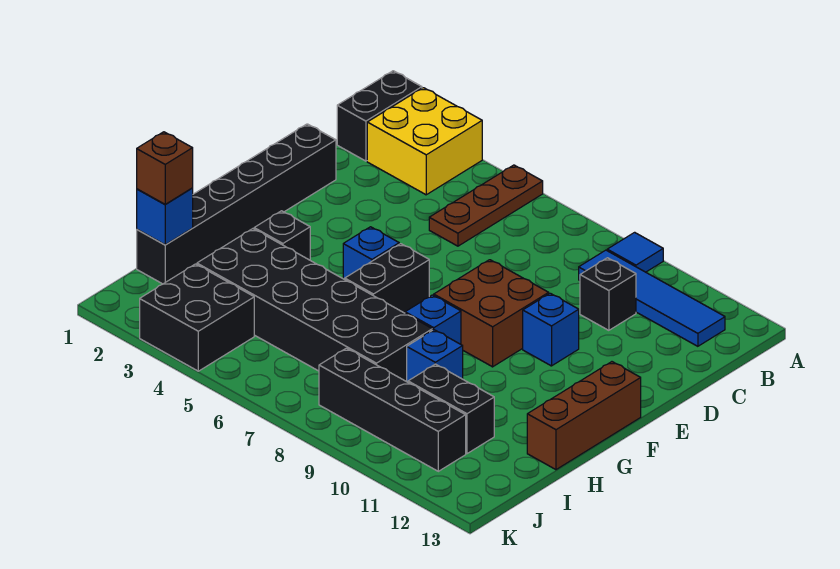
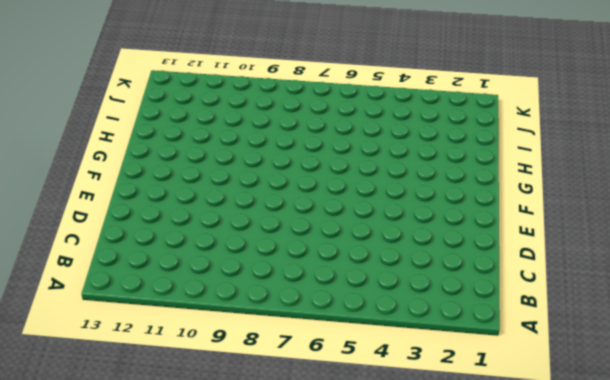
none -> black brick A1:B1 level 1
none -> yellow brick A2:B3 level 1
none -> brown plate A5:C5 level 1

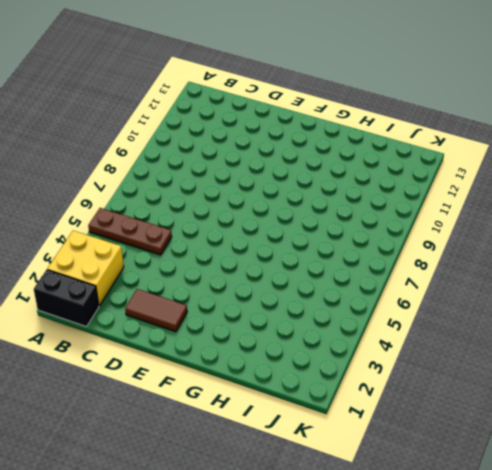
brown tile D2:E2 level 1 -> none
none -> blue tile A9 level 1
none -> blue tile B9:B12 level 1
none -> black brick C10 level 1

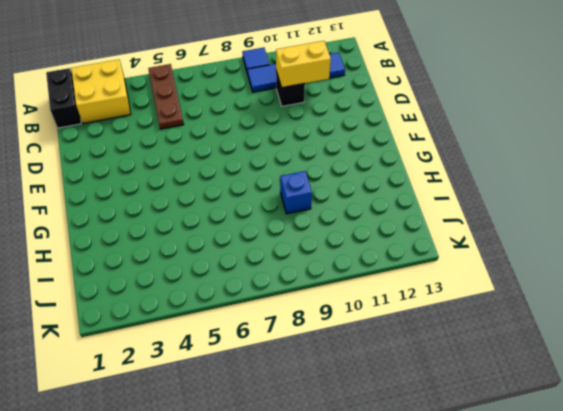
yellow brick C10:C11 level 2 -> none
none -> black brick D1:I1 level 1
none -> brown brick E8:F9 level 1
none -> blue brick E10 level 1

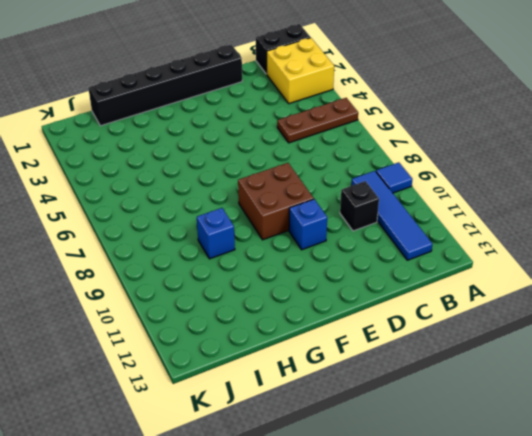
none -> blue brick F5 level 1
none -> black brick F6:G6 level 1
none -> brown brick F13:H13 level 1

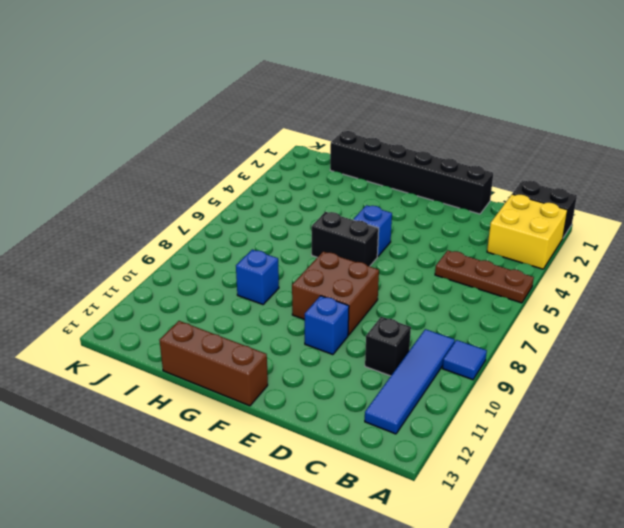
none -> black brick G3 level 1
none -> blue brick G8 level 1
none -> black brick H3:I8 level 1

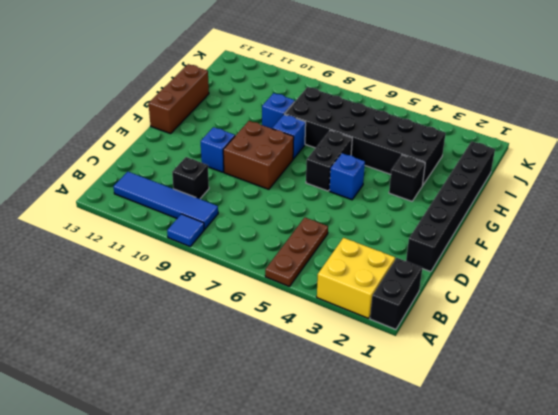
none -> black brick I10:I11 level 1
none -> black brick J3:K4 level 1
none -> black brick J8:J11 level 1

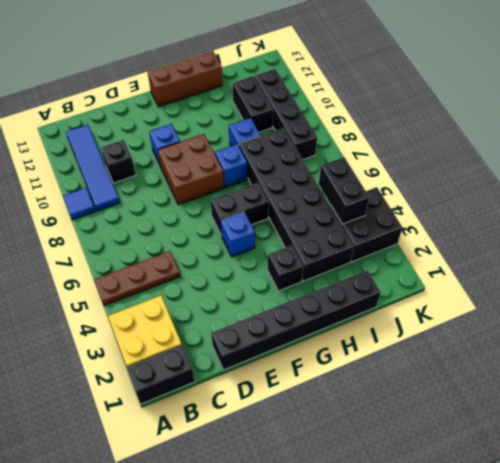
black brick J4:J5 level 2 -> none
none -> blue brick I1 level 2
none -> brown brick I1 level 3

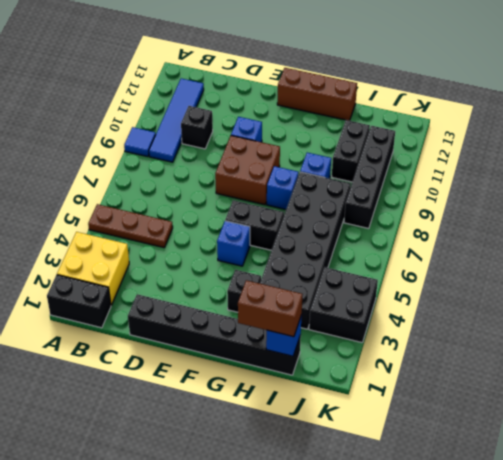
brown brick H1:I1 level 3 -> brown brick I1 level 3

